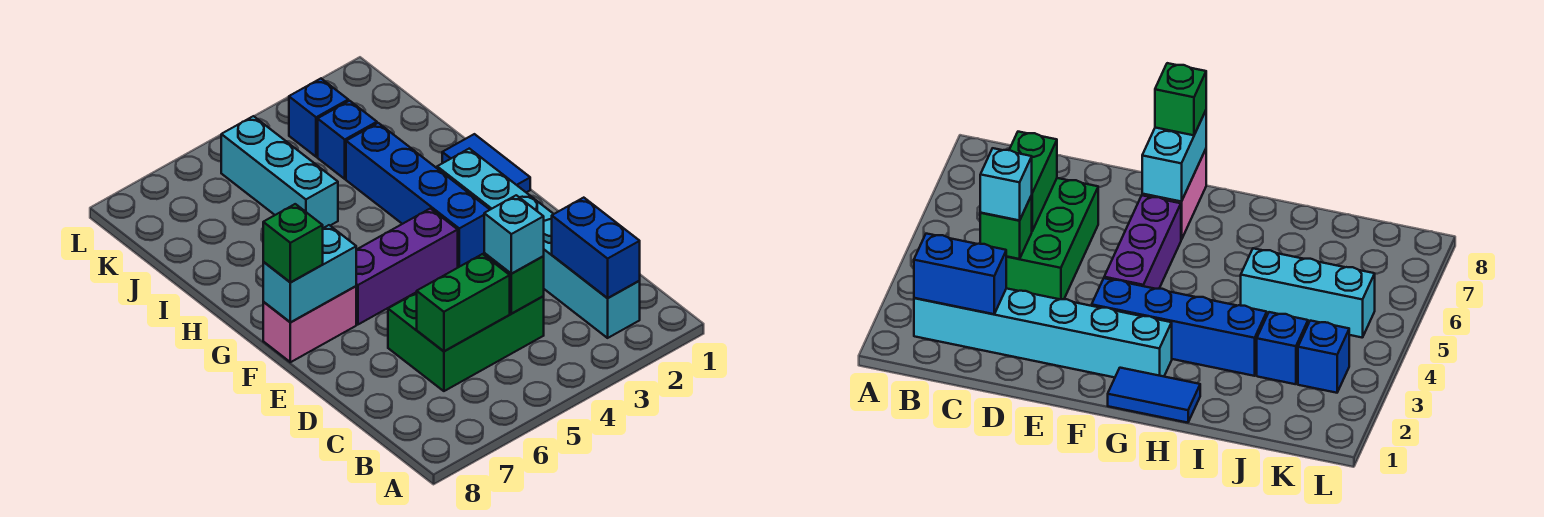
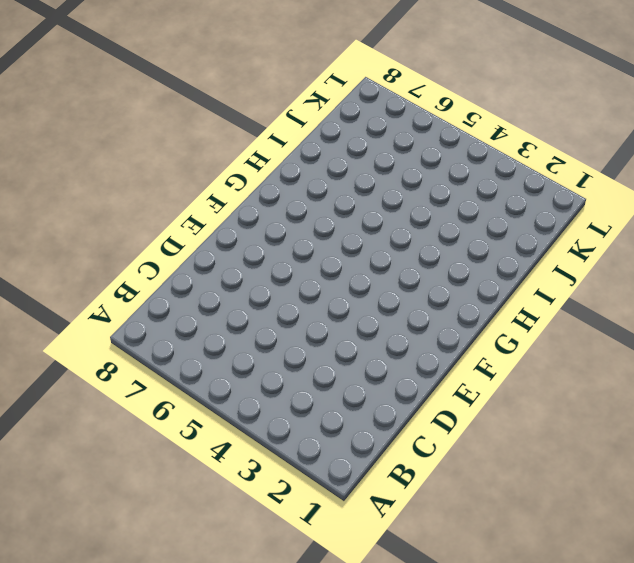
none -> cyan brick B2:G2 level 1
none -> green brick C4:D6 level 1
none -> blue brick F3:I3 level 1

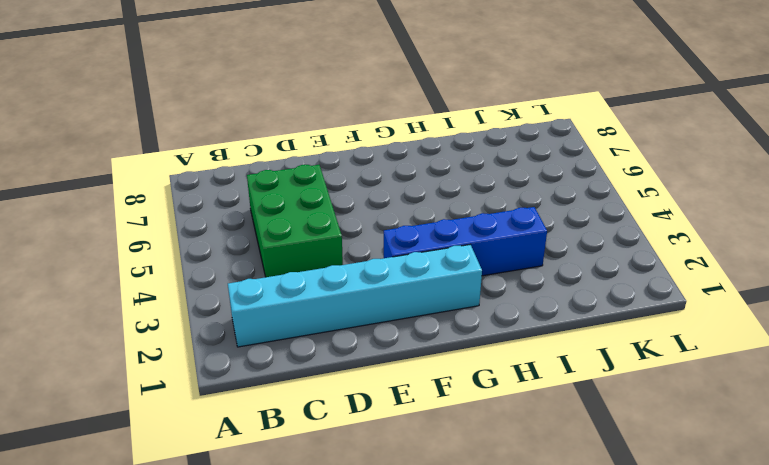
none -> purple brick F4:F6 level 1
none -> pink brick F7:F8 level 1
none -> blue tile G1:H1 level 1

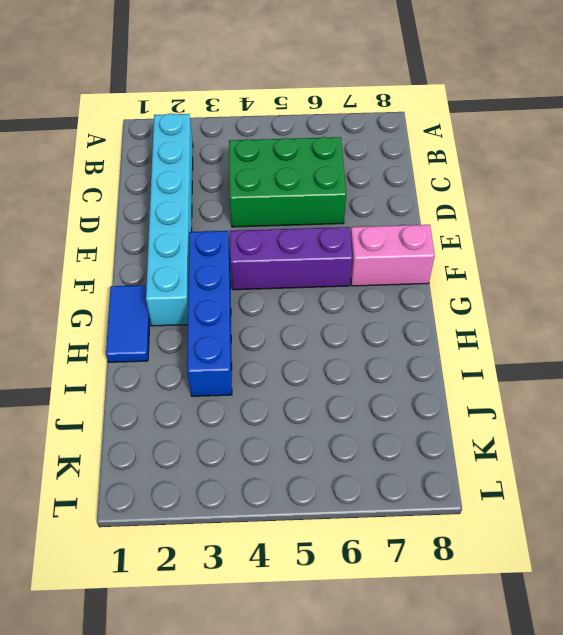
none -> cyan brick I5:K5 level 1
none -> blue brick J3 level 1
none -> blue brick K3 level 1

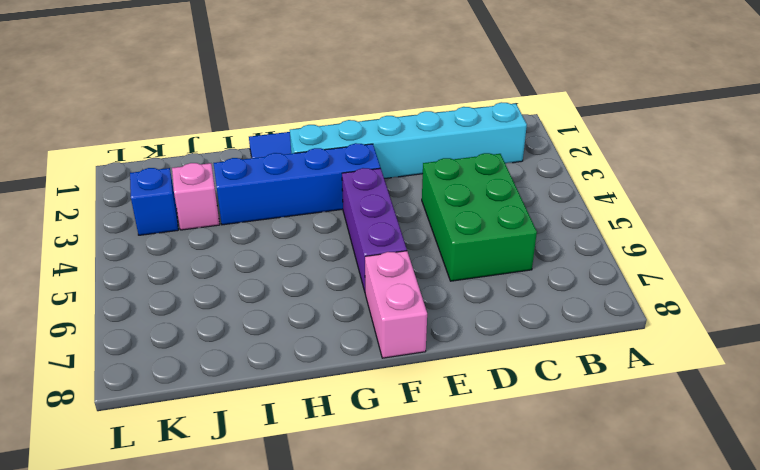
pink brick J3 level 1 -> blue brick J3 level 1
none -> cyan brick I5:K5 level 1
none -> blue brick B2:C2 level 2
none -> green brick C4 level 2

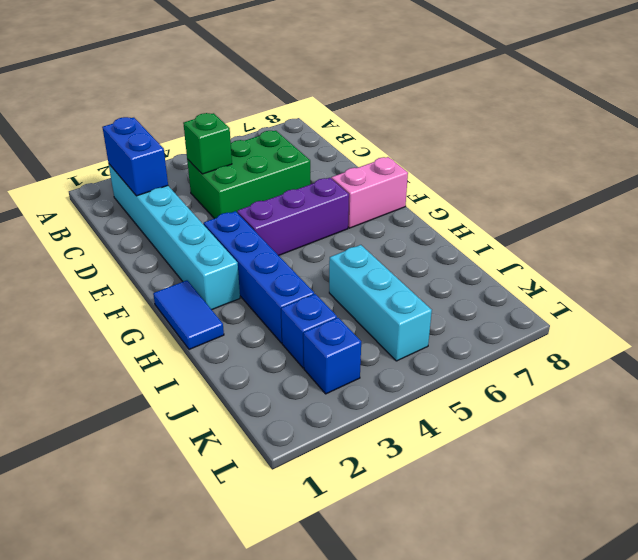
none -> green brick C5:C6 level 2
none -> cyan brick F7:F8 level 2
none -> cyan brick C4 level 3

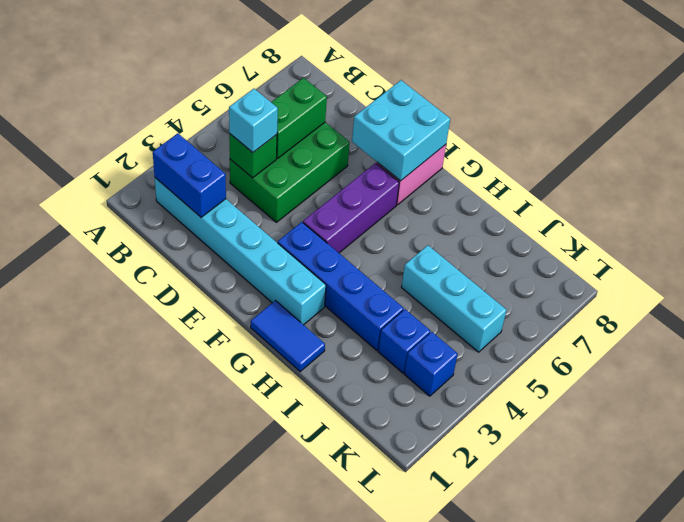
cyan brick E7:F8 level 2 -> cyan brick F7:F8 level 2
none -> green brick F8 level 3

